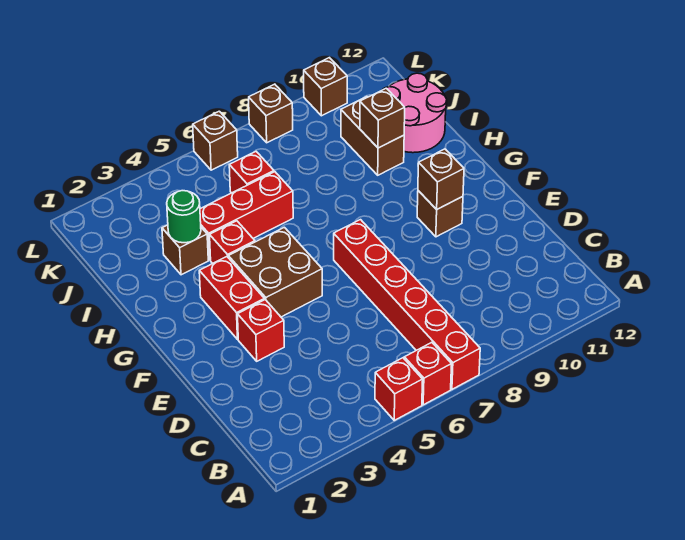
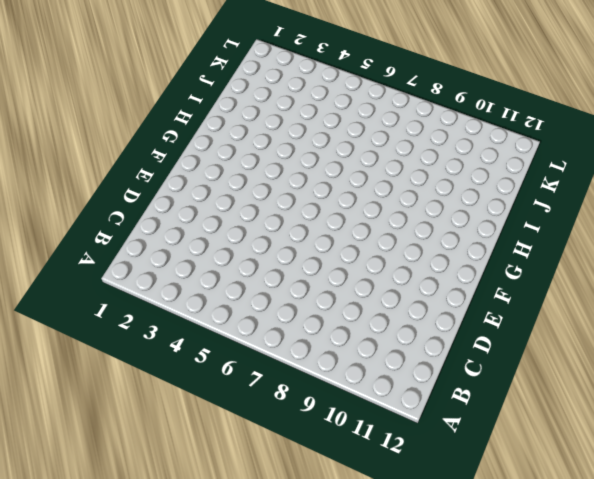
none -> red brick A5 level 1
none -> red brick A6 level 1
none -> red brick A7:F7 level 1

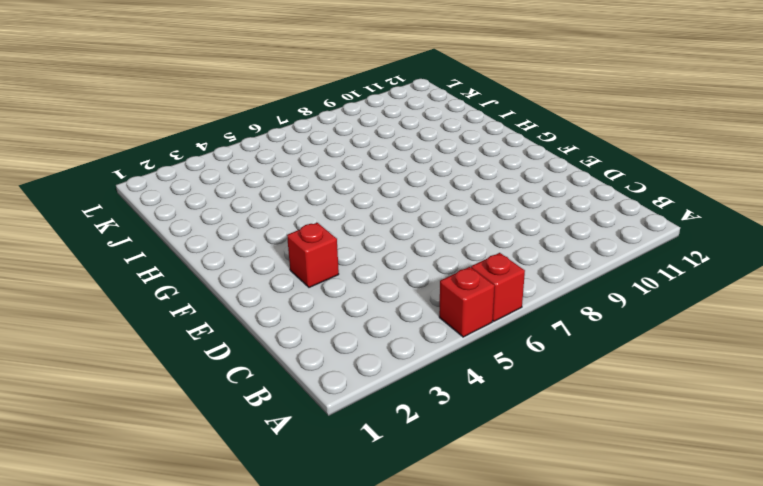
none -> red brick A7:F7 level 1
none -> red brick F3:G3 level 1
none -> brown brick F4:G5 level 1

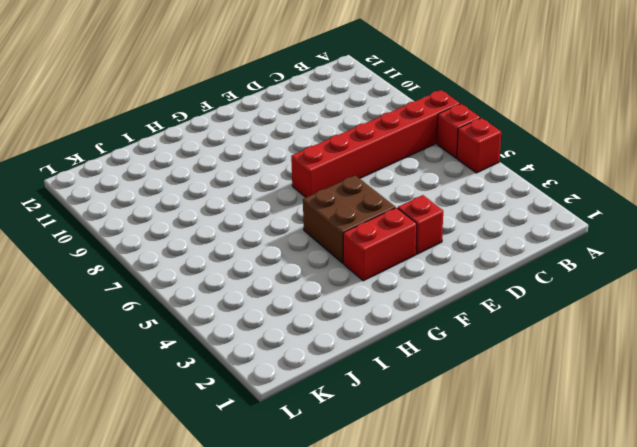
none -> brown brick F10 level 1
none -> red brick H4 level 1
none -> brown brick I3 level 1

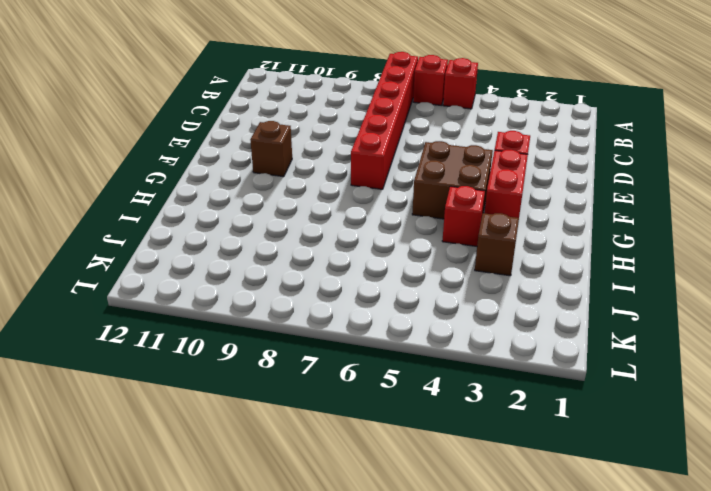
none -> red brick I4:I6 level 1
none -> brown brick I10:J10 level 1
none -> pink round brick I11:J12 level 1

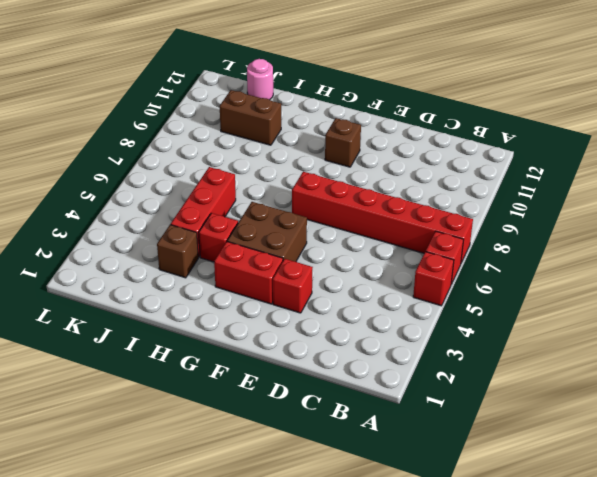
pink round brick J12 level 1 -> pink round brick I11:J12 level 1
none -> red brick J6 level 1
none -> brown brick L6 level 1
none -> brown brick L8 level 1

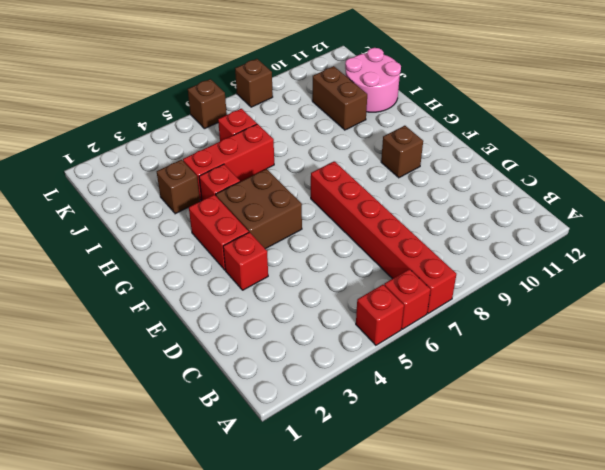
none -> brown brick L10 level 1
none -> brown brick F10 level 2
none -> green round brick I3 level 2

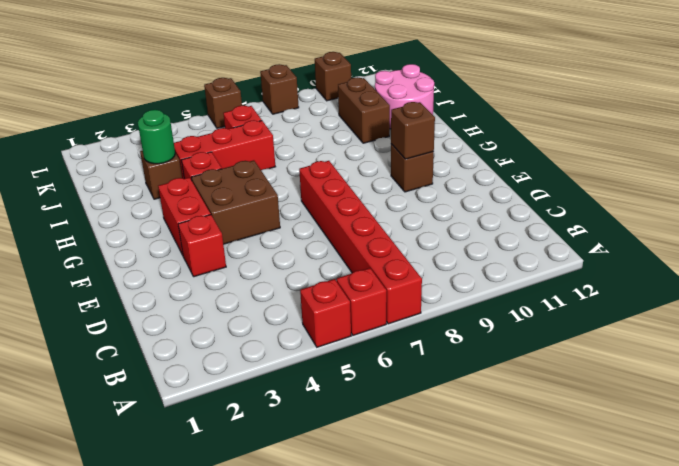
none -> brown brick I10 level 2

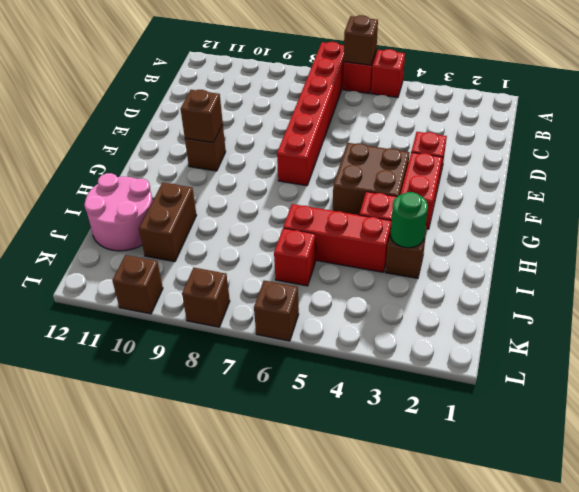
brown brick A6 level 2 -> brown brick I10 level 2

